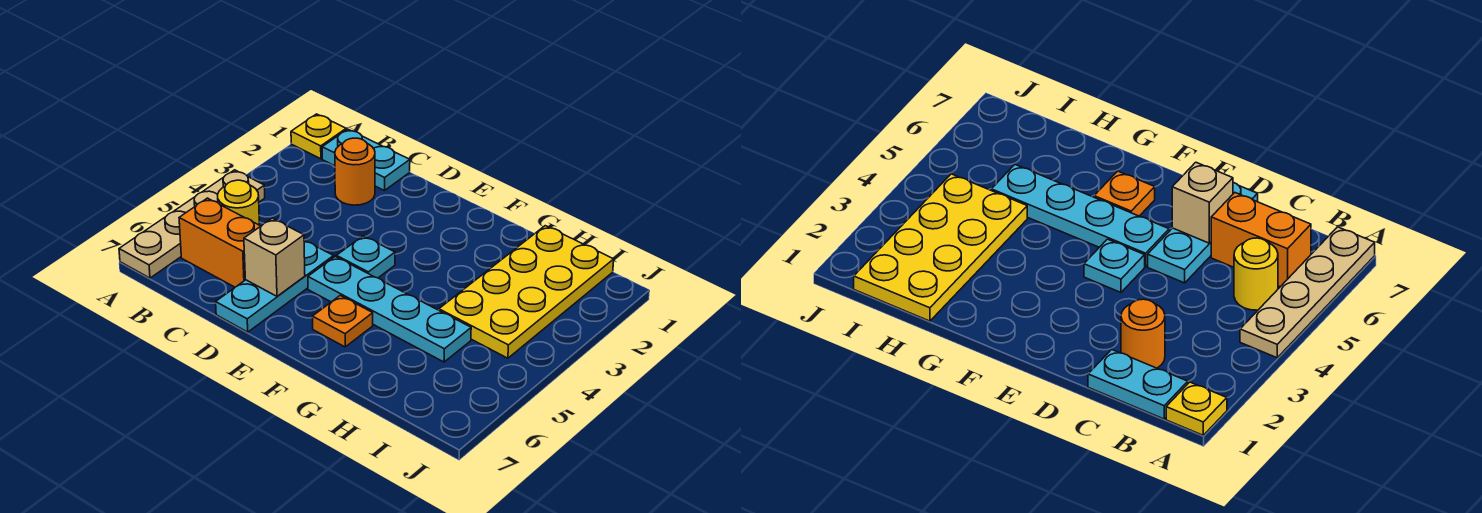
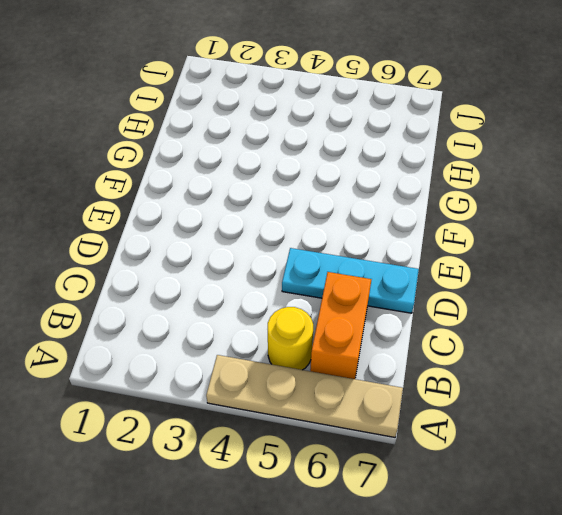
none -> yellow plate A1 level 1
none -> cyan plate B1:C1 level 1
none -> orange round brick C2 level 1

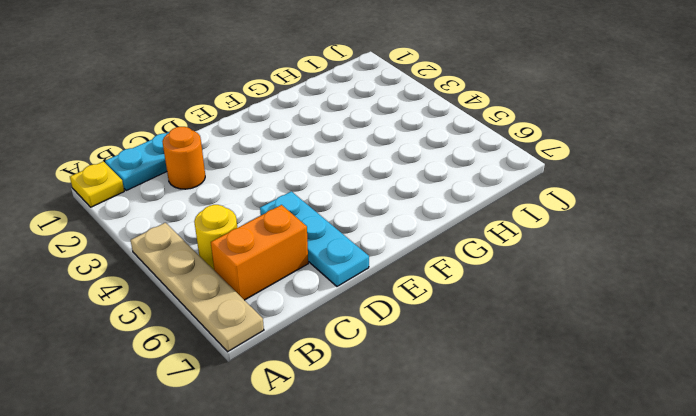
none -> cyan plate E4 level 1
none -> cyan plate E5:H5 level 1
none -> orange plate F6 level 1

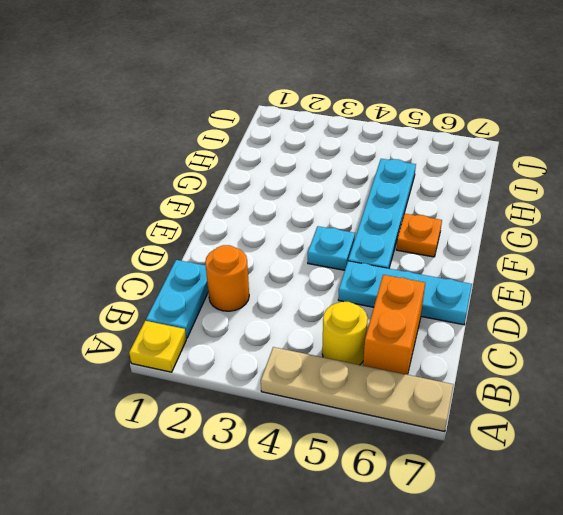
none -> yellow plate H1:I4 level 1
none -> tan brick D6 level 2

